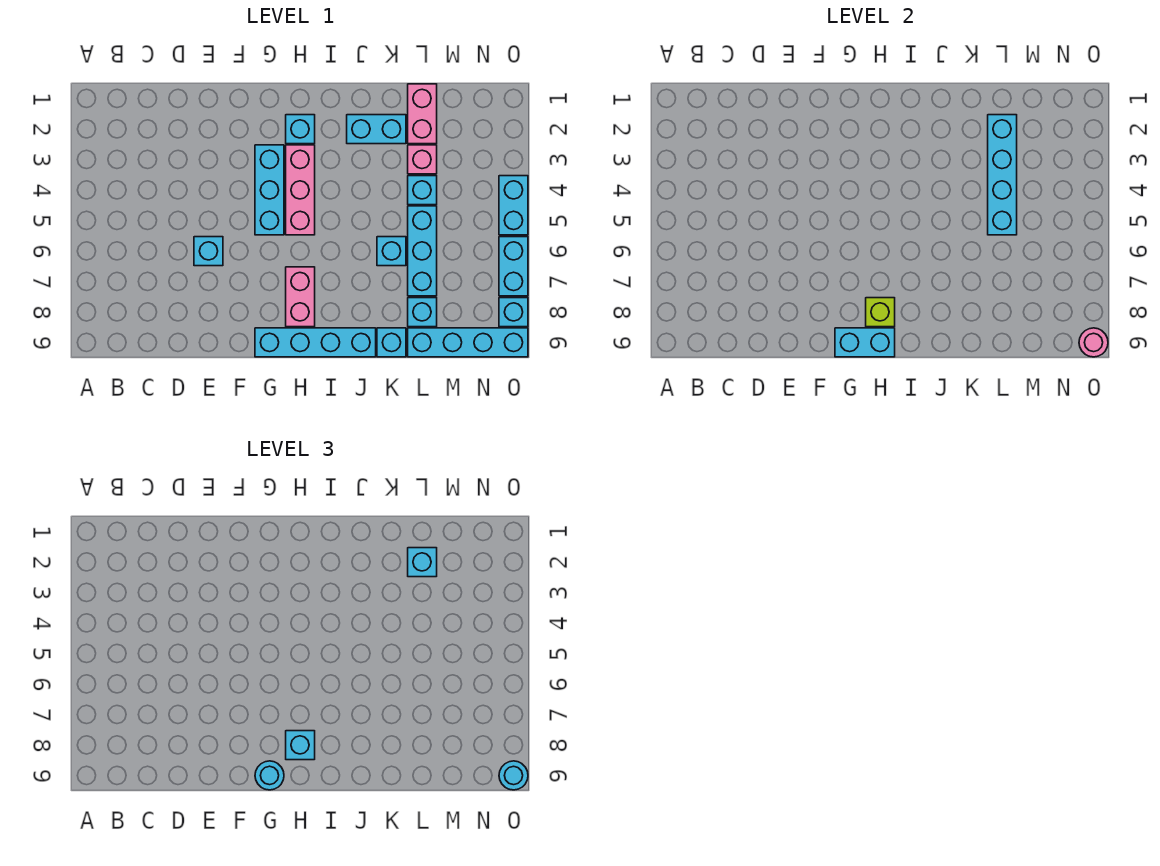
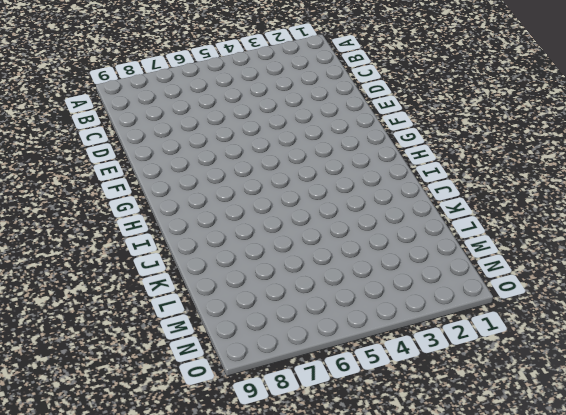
none -> cyan brick E6 level 1
none -> cyan brick G3:G5 level 1
none -> cyan brick G9:J9 level 1

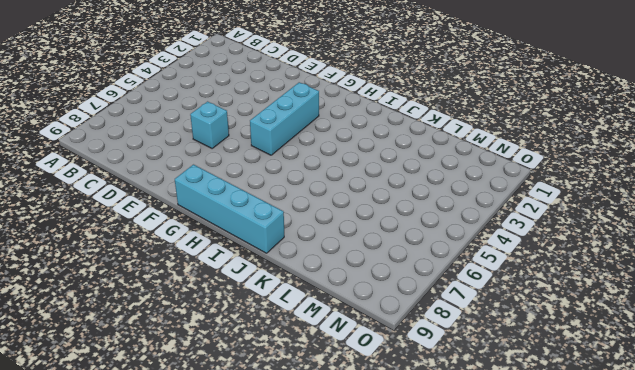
none -> cyan brick H2 level 1
none -> pink brick H3:H5 level 1
none -> pink brick H7:H8 level 1

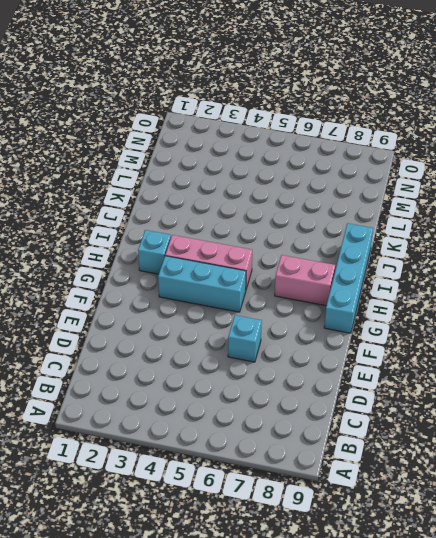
none -> cyan brick J2:K2 level 1
none -> cyan brick K6 level 1
none -> cyan brick K9 level 1

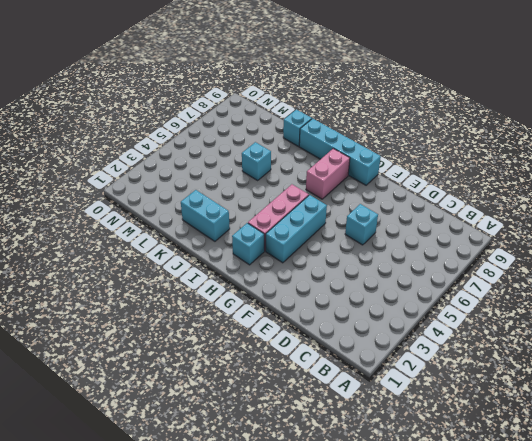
none -> pink brick L1:L2 level 1
none -> pink brick L3 level 1
none -> cyan brick L4 level 1

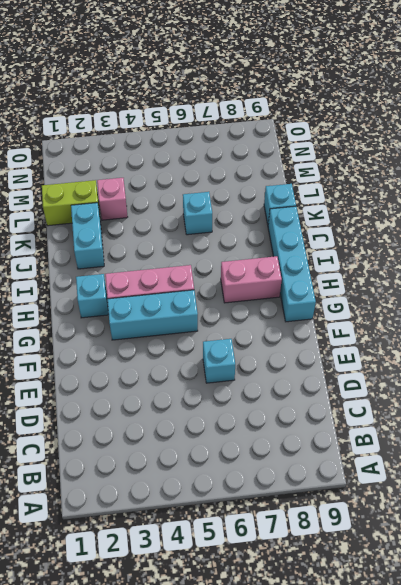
lime brick L1:L2 level 1 -> pink brick L1:L2 level 1
none -> cyan brick L4 level 1
none -> cyan brick L5:L7 level 1
none -> cyan brick L8 level 1

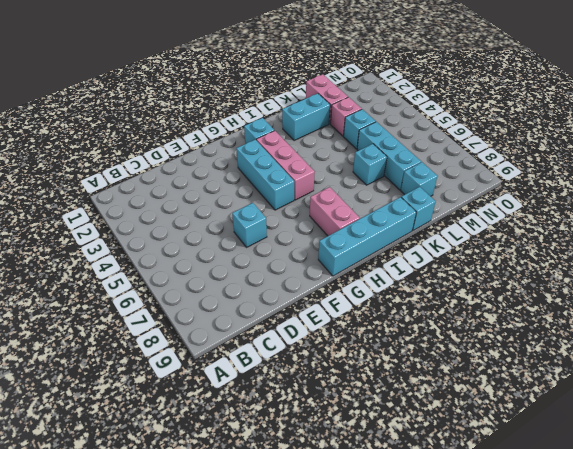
none -> cyan brick L9:O9 level 1
none -> cyan brick O4:O5 level 1
none -> cyan brick O6:O7 level 1

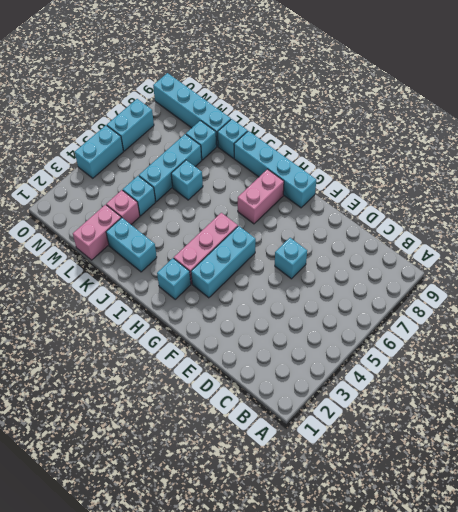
none -> cyan brick O8 level 1
none -> cyan brick G9:H9 level 2
none -> lime brick H8 level 2

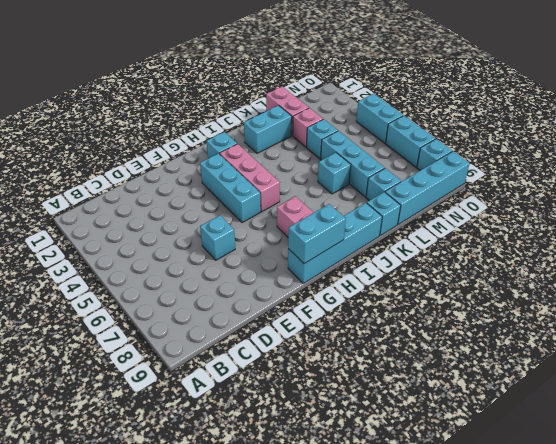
none -> lime brick H8 level 2
none -> cyan brick L2:L5 level 2
none -> pink round brick O9 level 2

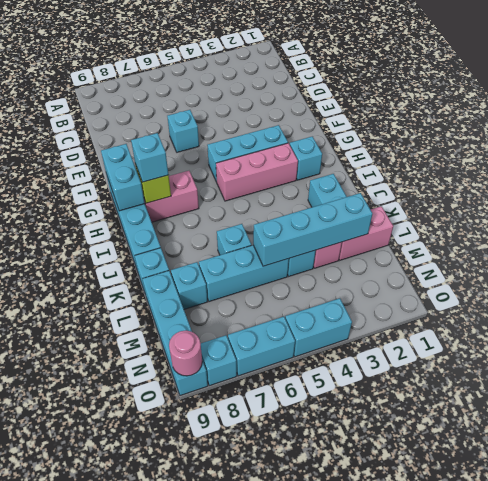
none -> cyan round brick G9 level 3
none -> cyan brick L2 level 3
none -> cyan round brick O9 level 3

